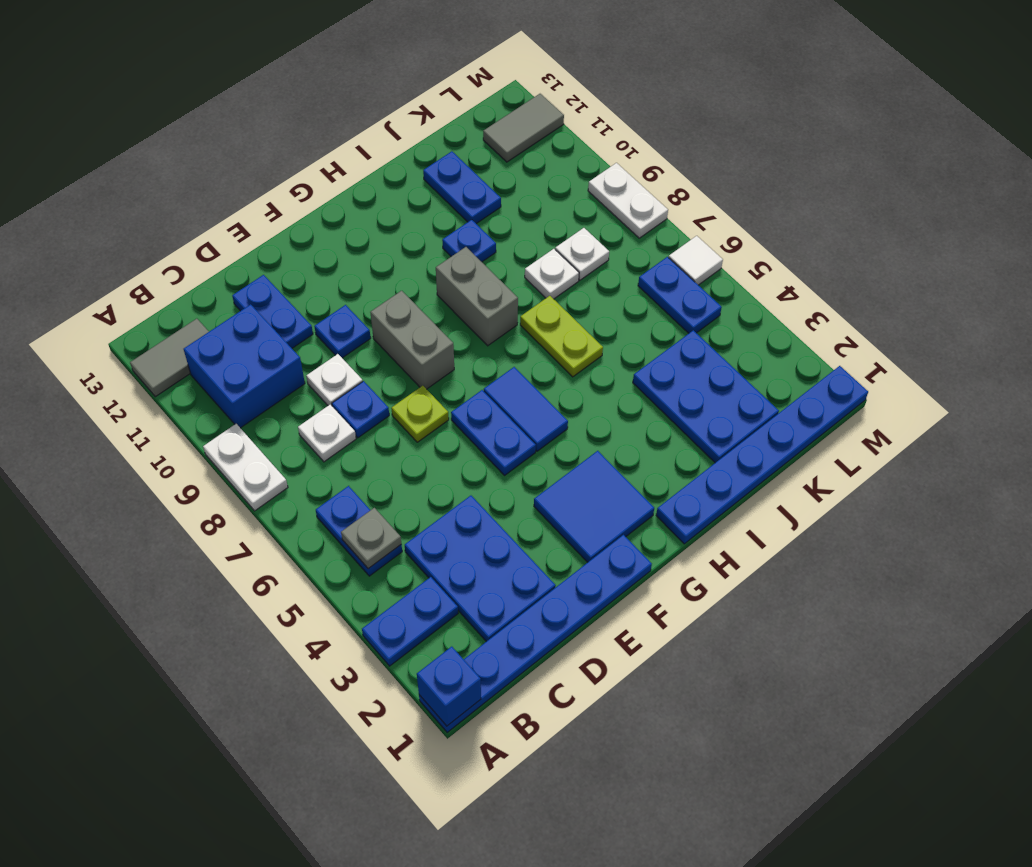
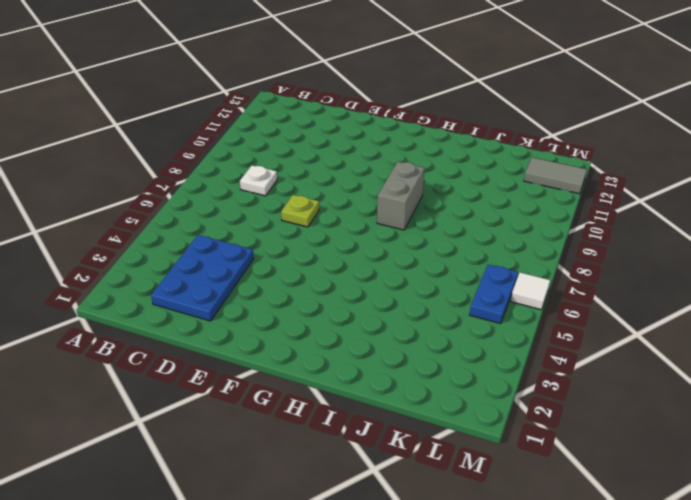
none -> blue plate A1:F1 level 1
none -> blue plate A3:B3 level 1
none -> white plate A8:A9 level 1
none -> grey tile A12:B12 level 1

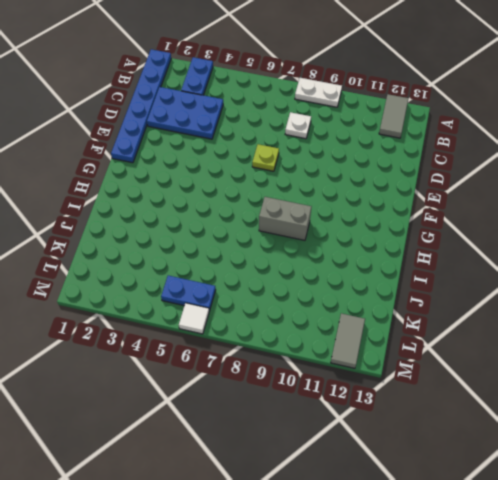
none -> blue plate B5:B6 level 1
none -> blue brick B10:C11 level 1
none -> blue plate D8 level 1
none -> white plate D9 level 1

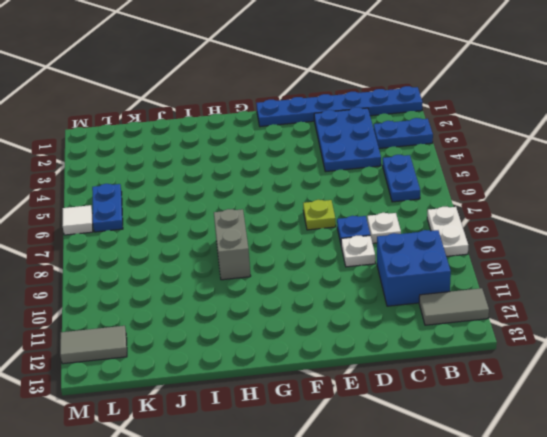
none -> blue plate D11:D12 level 1
none -> blue plate E10 level 1
none -> blue tile F2:G3 level 1
none -> blue plate F5:F6 level 1

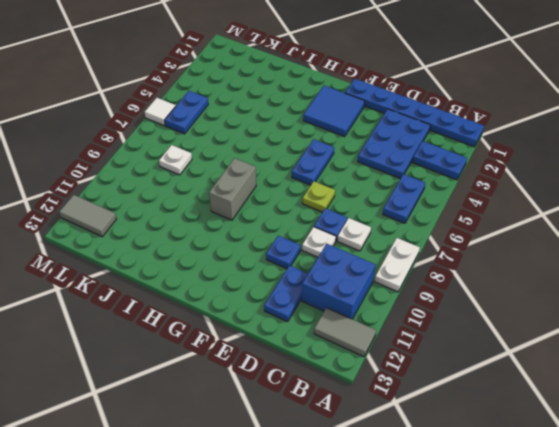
none -> grey brick F8:F9 level 1
none -> blue tile G5:G6 level 1
none -> blue plate H1:M1 level 1
none -> lime plate I6:I7 level 1

